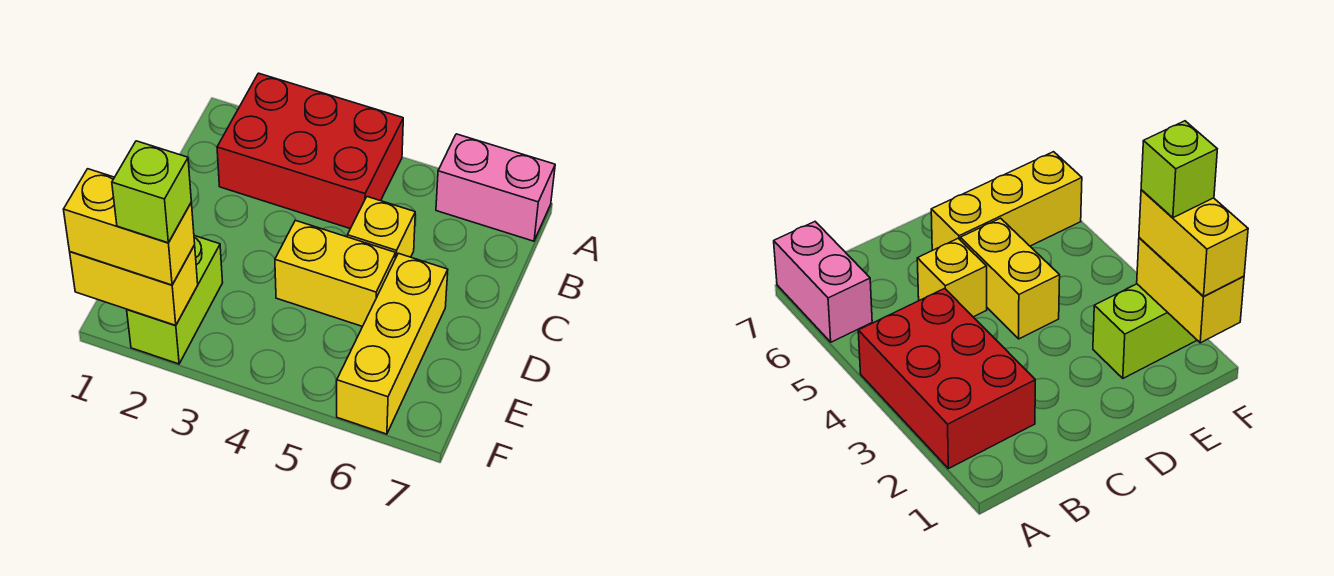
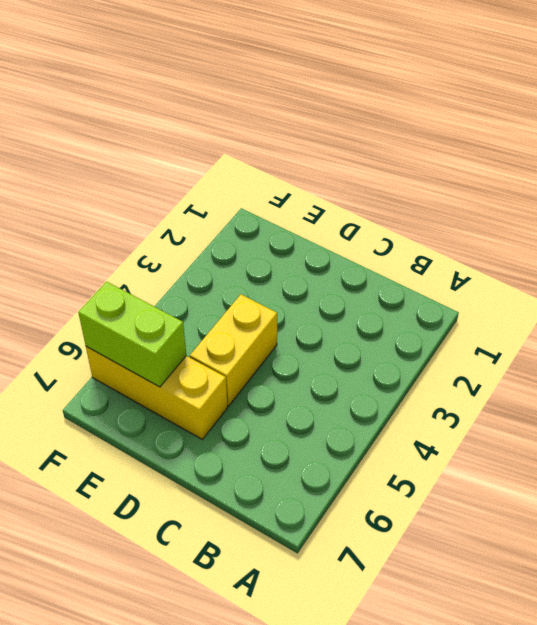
lime brick E6:F6 level 2 -> lime brick E2:F2 level 1
none -> red brick A2:B4 level 1
none -> pink brick A6:A7 level 1

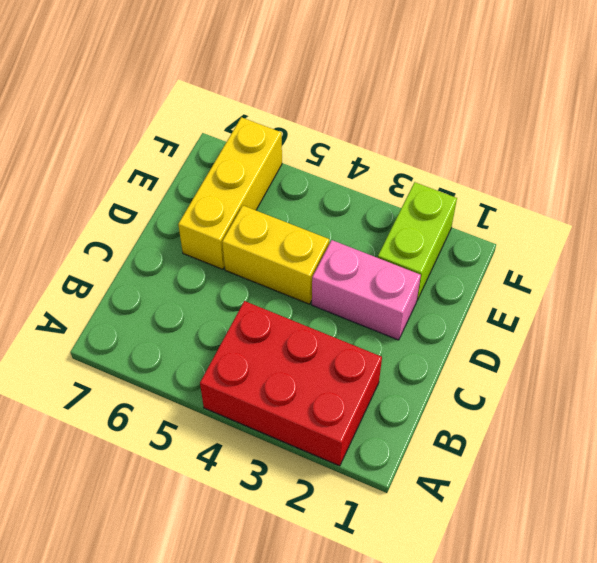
pink brick D2:D3 level 1 -> pink brick A6:A7 level 1
none -> yellow brick C5 level 1
none -> yellow brick F1:F2 level 2

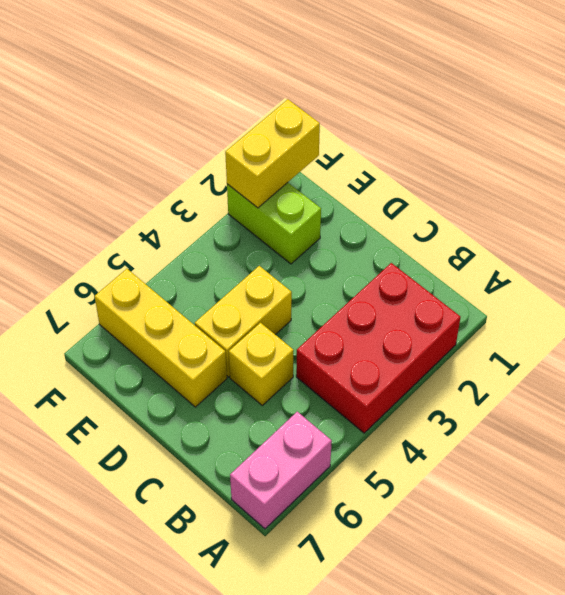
none -> yellow brick F1:F2 level 3
none -> lime brick F2 level 4

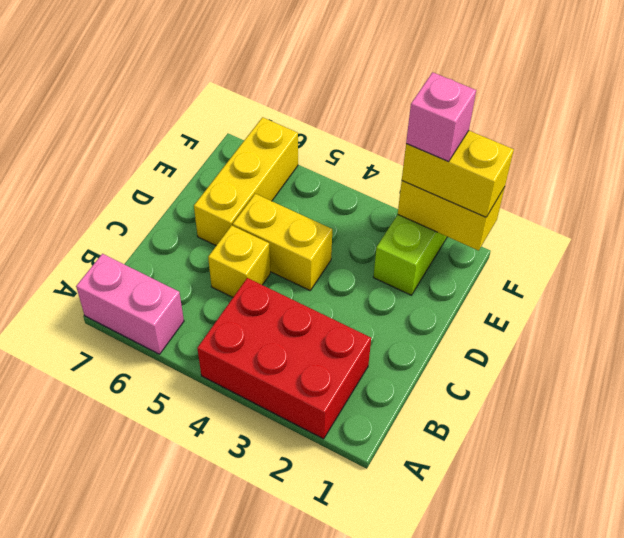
pink brick F2 level 4 -> lime brick F2 level 4

